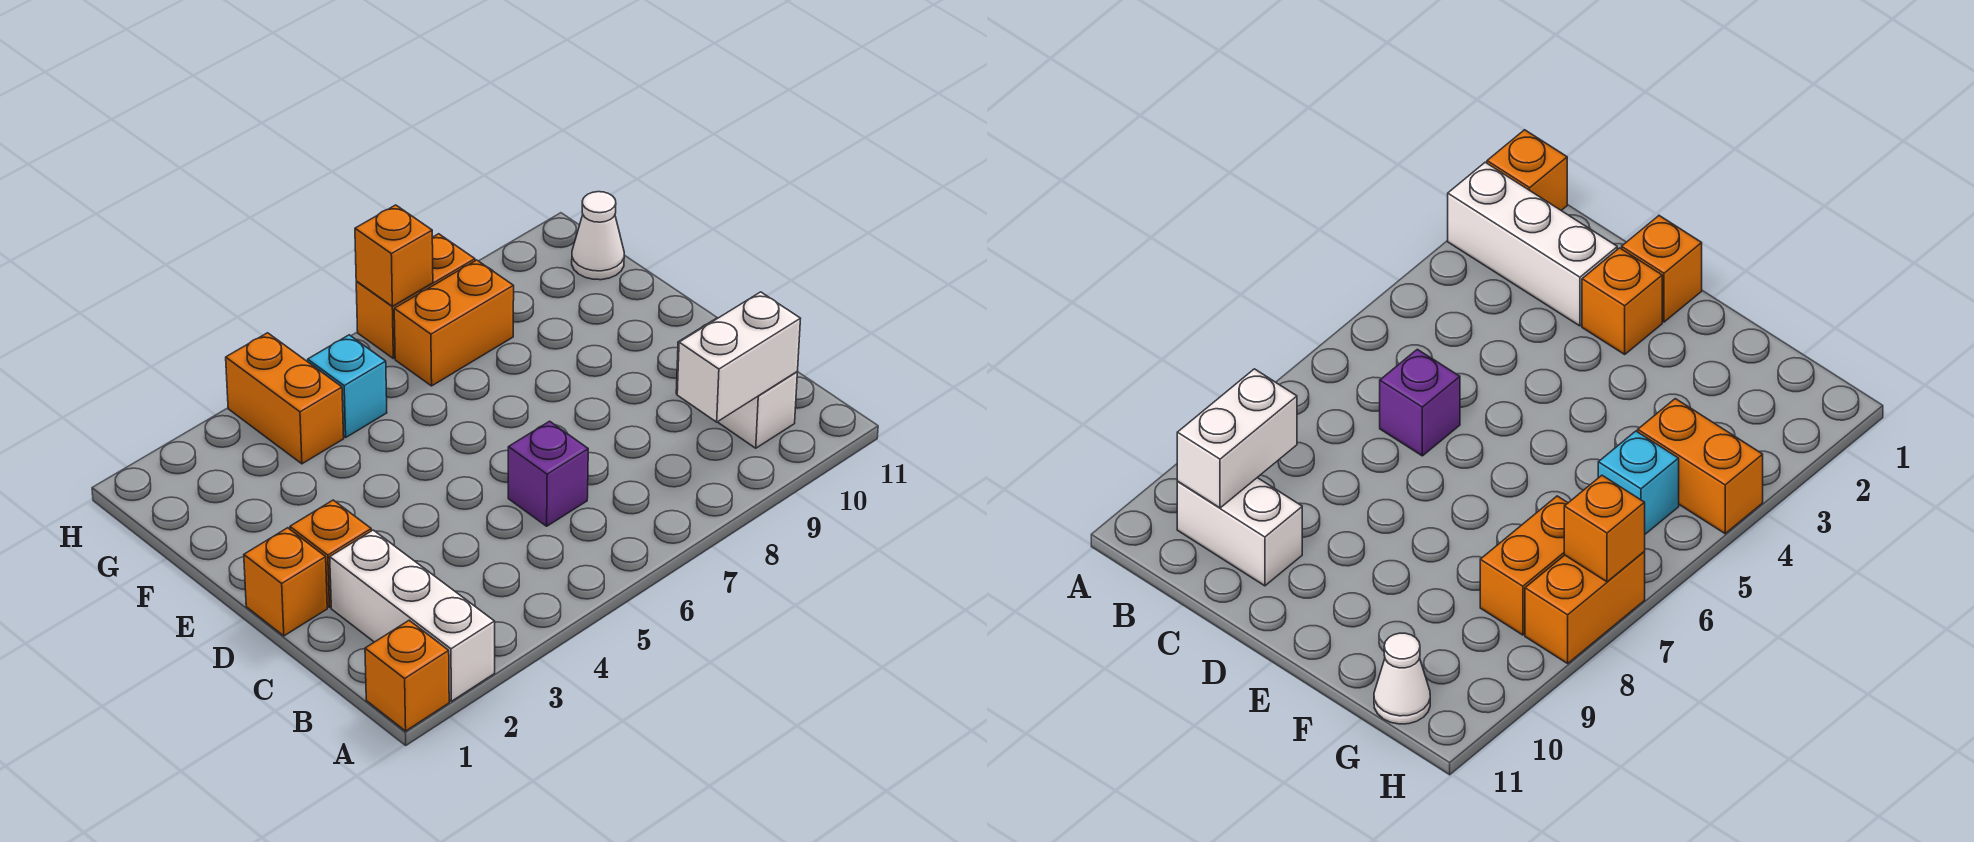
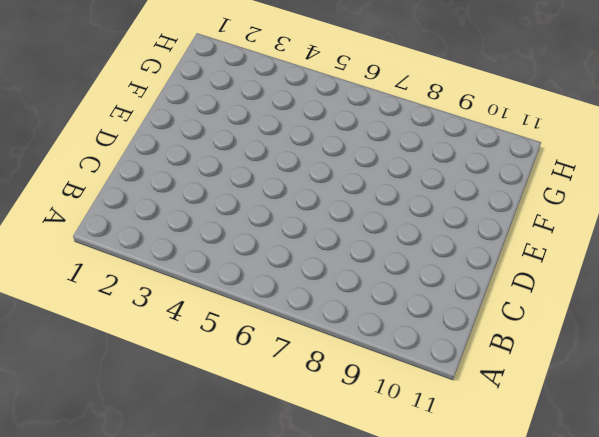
none -> orange brick A1 level 1
none -> white brick A2:C2 level 1
none -> white brick B10:C10 level 1

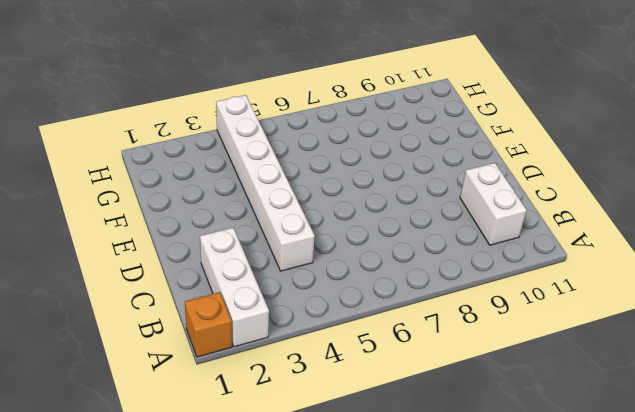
white brick C4:H4 level 1 -> orange brick G4:H4 level 1
none -> purple brick C6 level 1
none -> orange brick D1 level 1
none -> orange brick D2 level 1

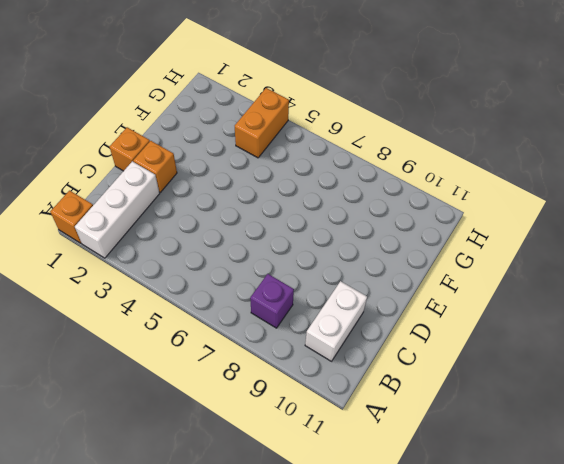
purple brick B8 level 1 -> purple brick C6 level 1
none -> cyan brick G5 level 1
none -> orange brick G7:G8 level 1
none -> white cone G11 level 1

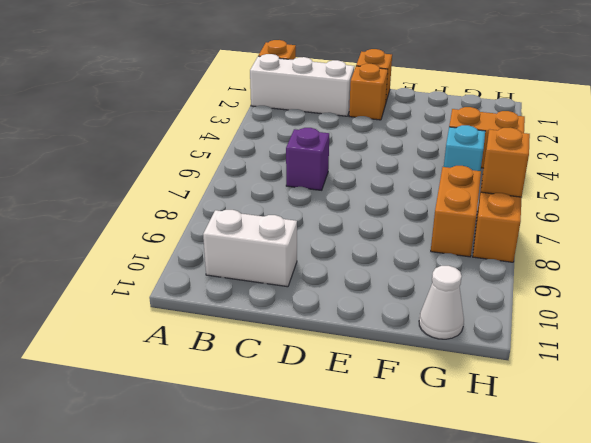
none -> white brick B9:B10 level 2

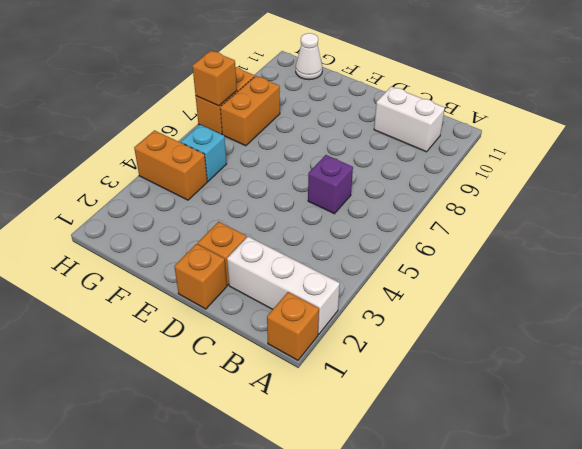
none -> white brick B9:B10 level 2

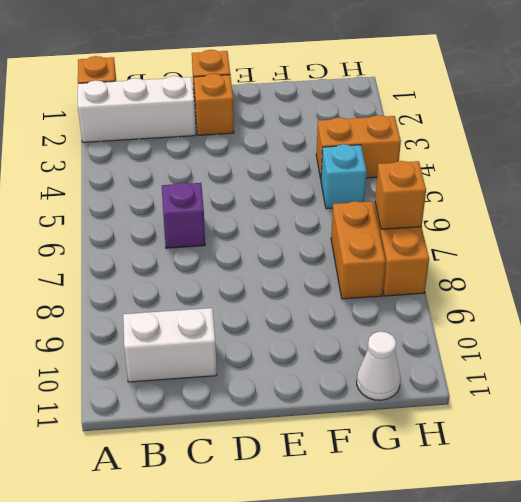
none -> white brick B9:B10 level 2

